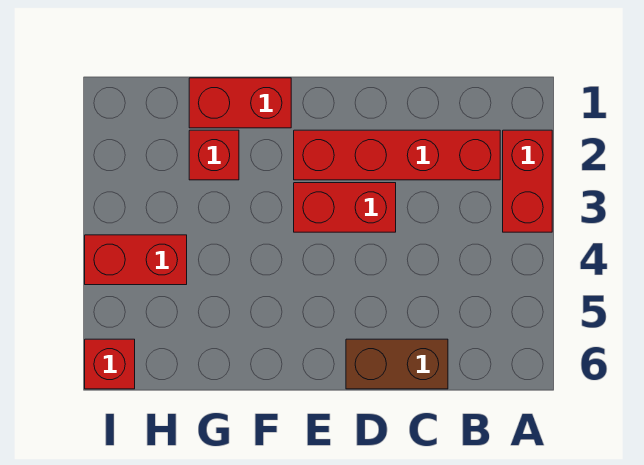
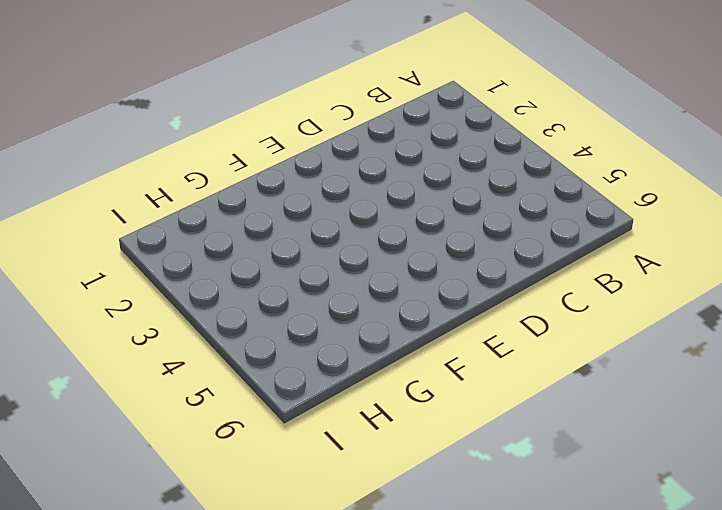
none -> red brick A2:A3 level 1
none -> red brick B2:E2 level 1

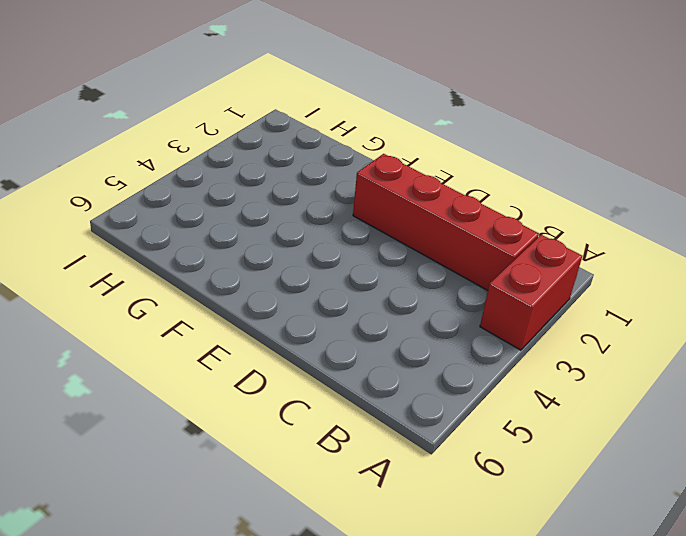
none -> brown brick C6:D6 level 1
none -> red brick D3:E3 level 1

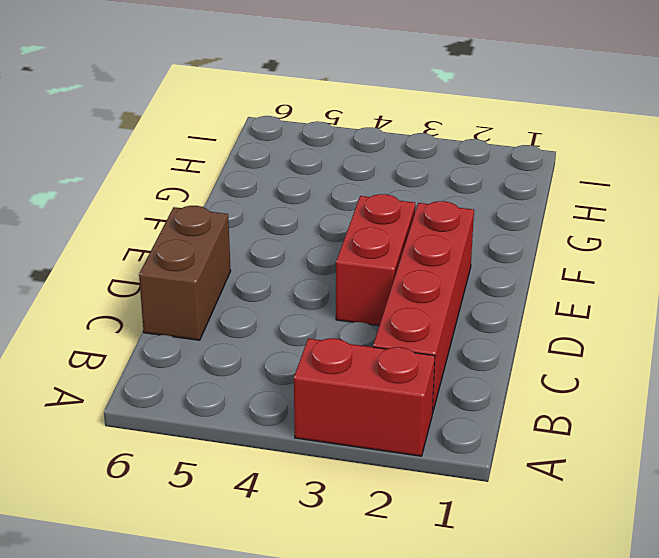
none -> red brick F1:G1 level 1
none -> red brick G2 level 1

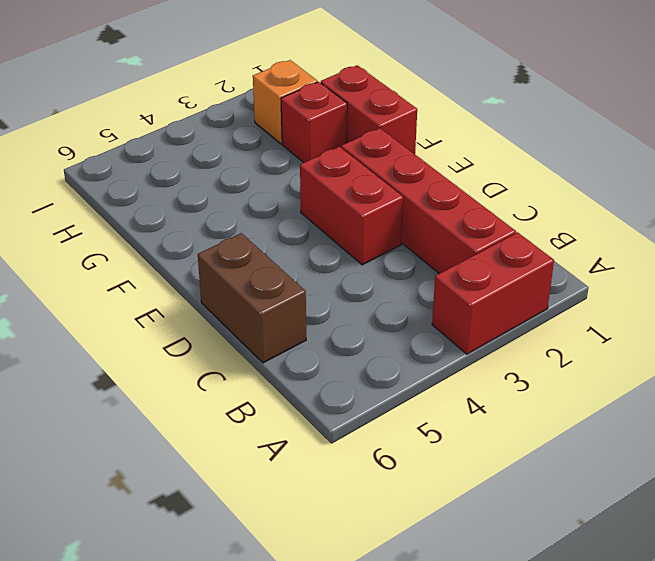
orange brick H2 level 1 -> none
none -> red brick H4:I4 level 1
none -> red brick I6 level 1

